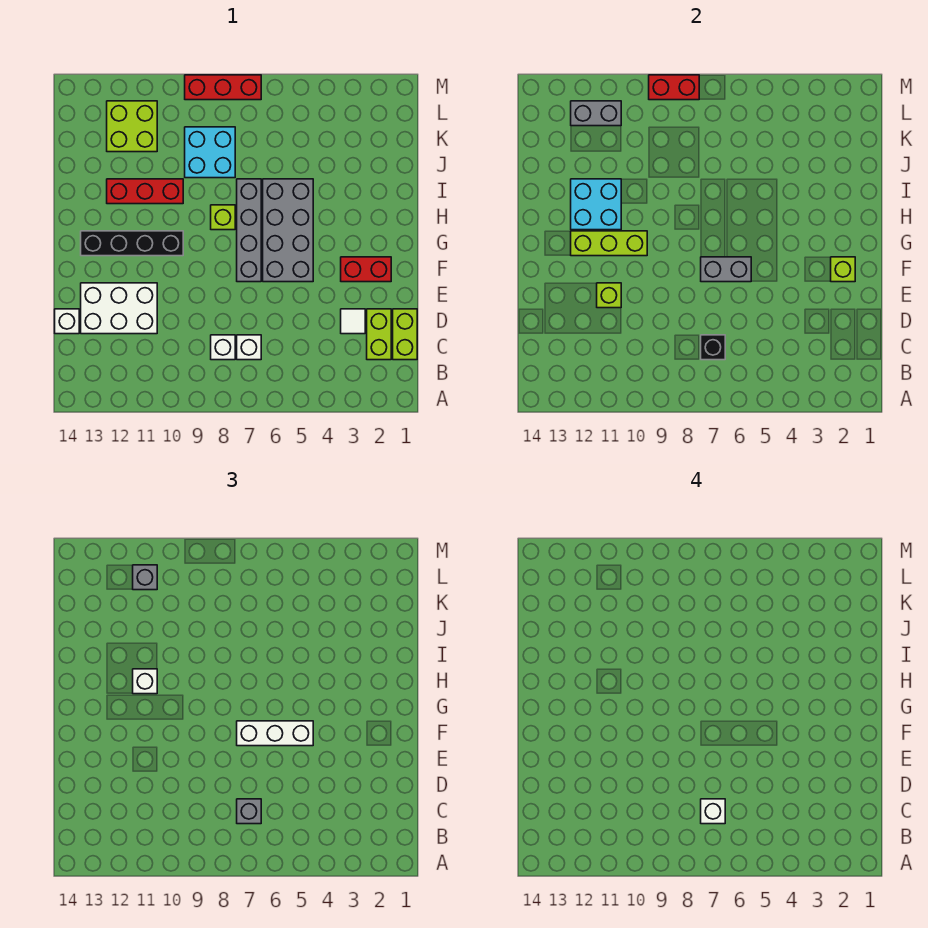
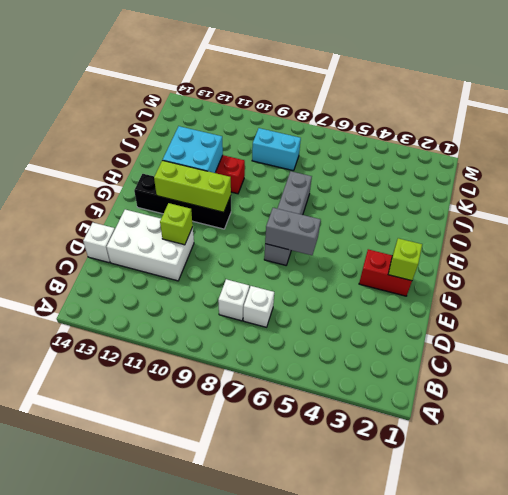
cyan brick K8:K9 level 1 -> cyan brick J8:K9 level 1
none -> lime brick C1:D1 level 1
none -> lime brick C2:D2 level 1
none -> white tile D3 level 1

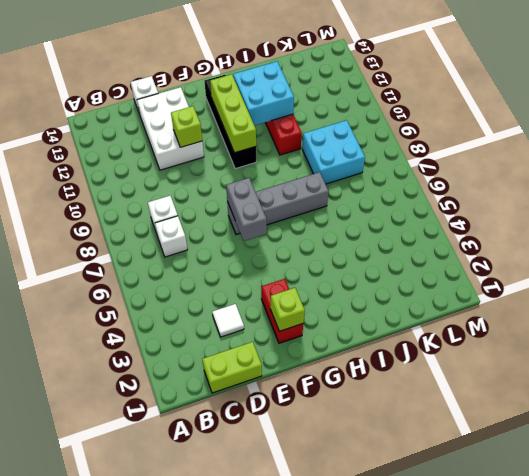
none -> lime brick C2:D2 level 1
none -> grey brick F5:I6 level 1
none -> lime brick H8 level 1

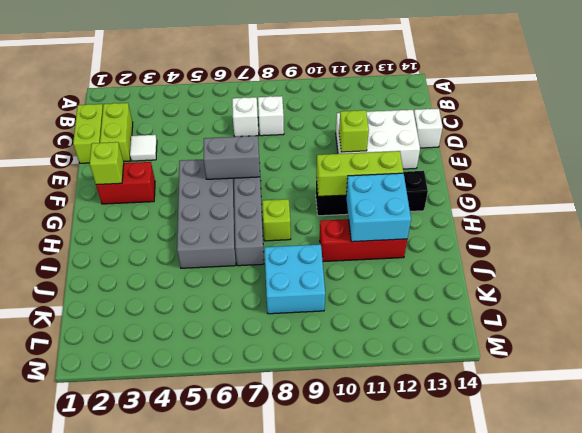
none -> lime brick K11:L12 level 1
none -> red brick M7:M9 level 1
none -> black brick C7 level 2

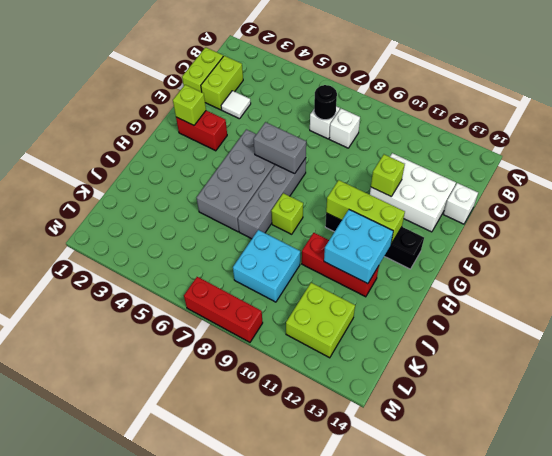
black round brick C7 level 2 -> black brick C7 level 2
none -> grey brick L11:L12 level 2
none -> red brick M8:M9 level 2
none -> grey brick C7 level 3

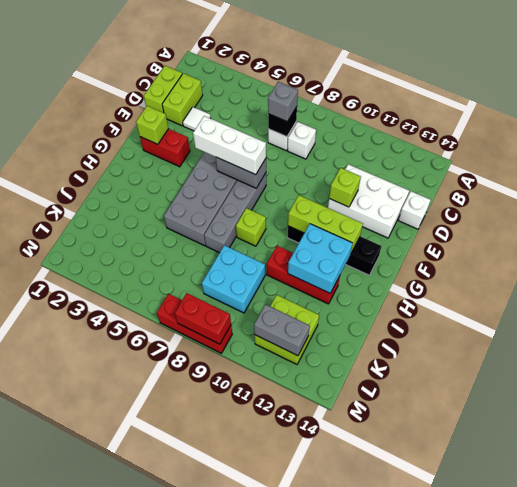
none -> white brick H11 level 3
none -> grey brick L11 level 3
none -> white brick C7 level 4

